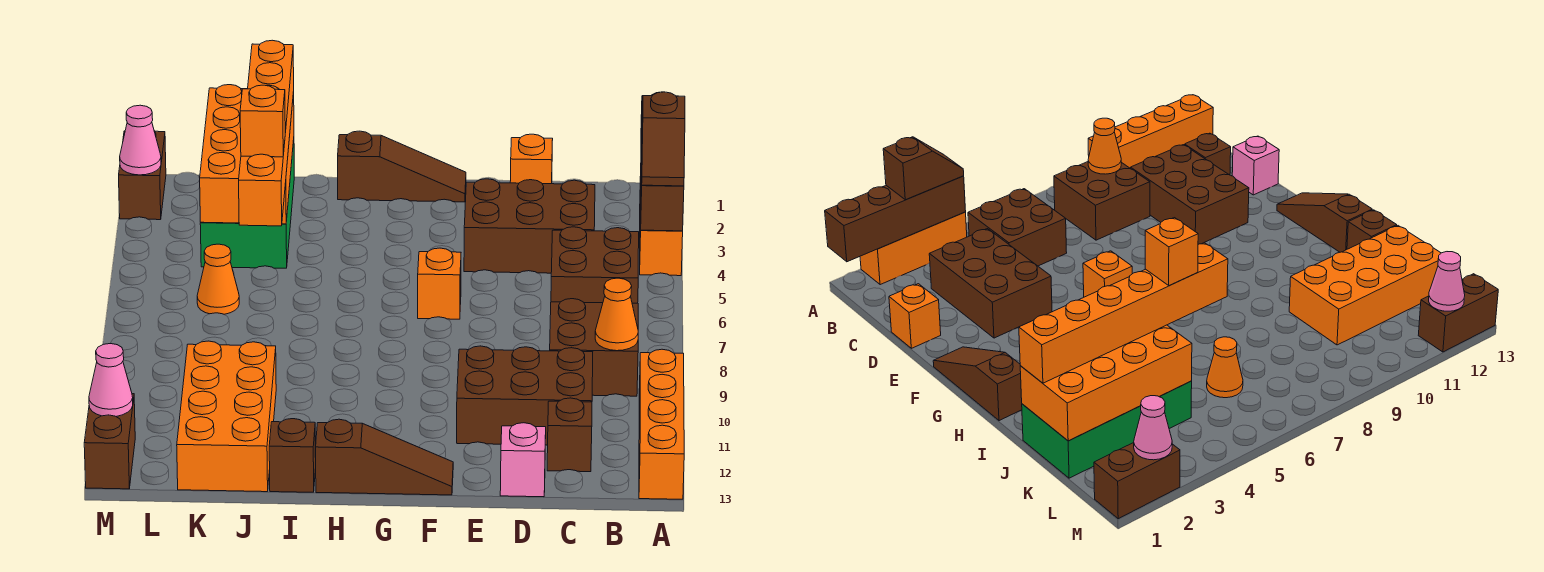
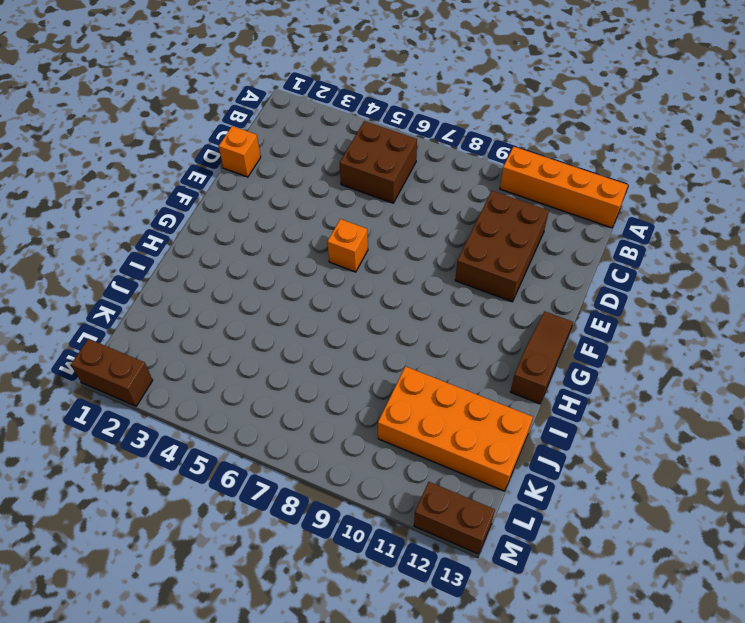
none -> orange brick A2:A4 level 1
none -> brown brick B8:C9 level 1
none -> brown brick C3:E4 level 1

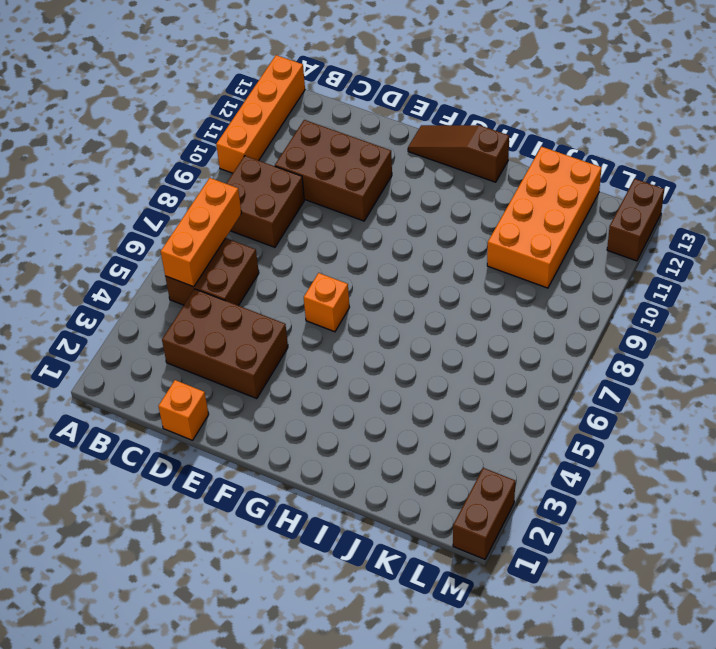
orange brick B5:B7 level 2 -> orange brick A2:A4 level 1
none -> brown brick C12 level 1
none -> pink brick D13 level 1
none -> brown slope F1:H1 level 1 top H

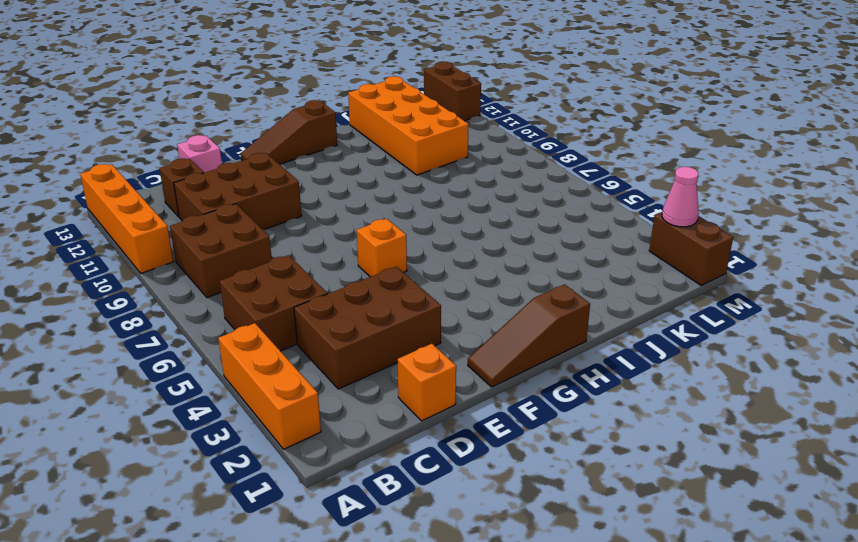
none -> brown brick I13 level 1
none -> green brick J1:K4 level 1
none -> orange cone K6 level 1

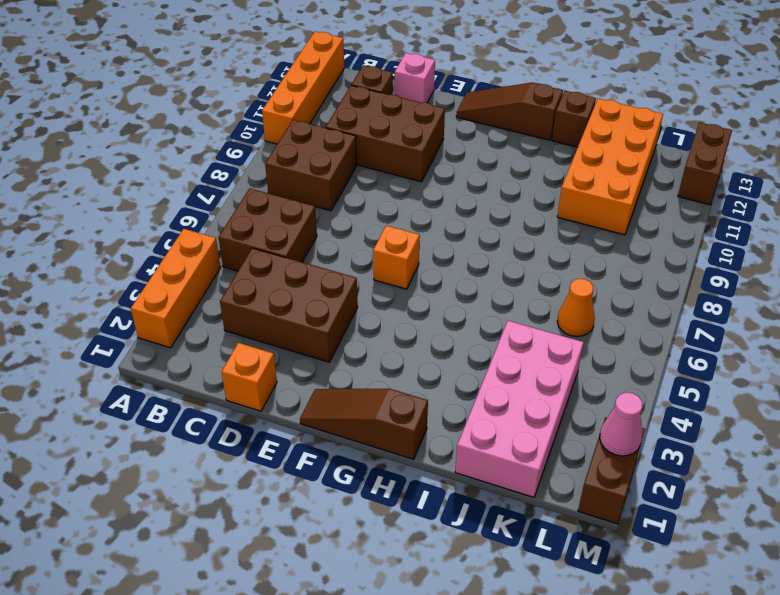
pink brick J1:K4 level 1 -> green brick J1:K4 level 1
none -> brown brick A1:A4 level 2
none -> orange cone B9 level 2
none -> orange brick J1:K4 level 2

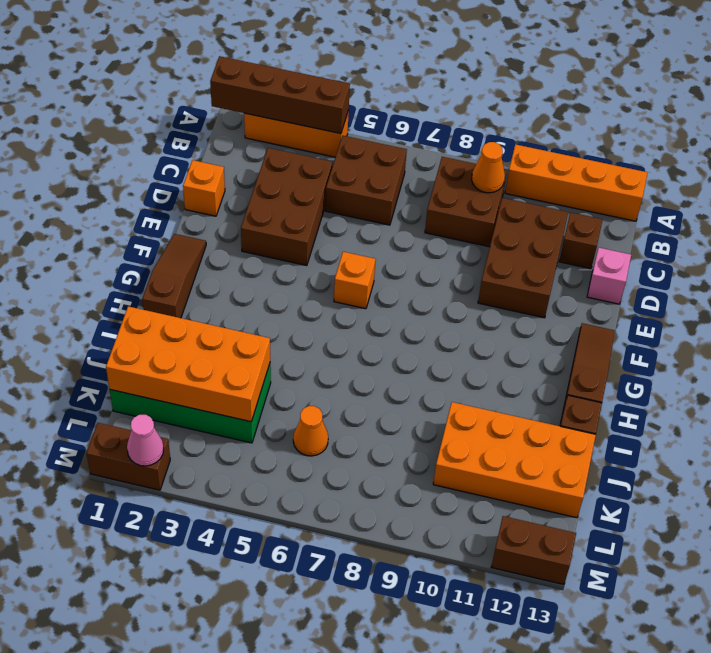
none -> pink cone M12 level 2
none -> brown slope A3:A4 level 3 top 3
none -> orange brick J1:J6 level 3

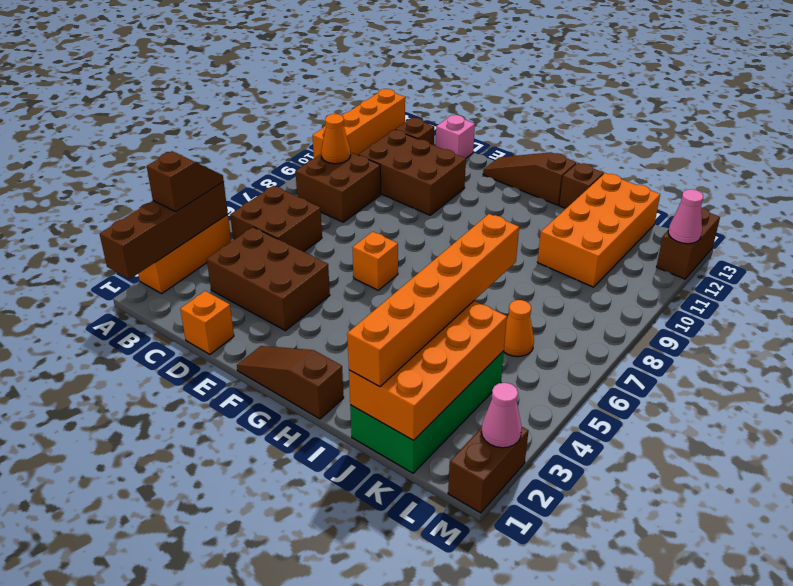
none -> orange brick J5 level 4

